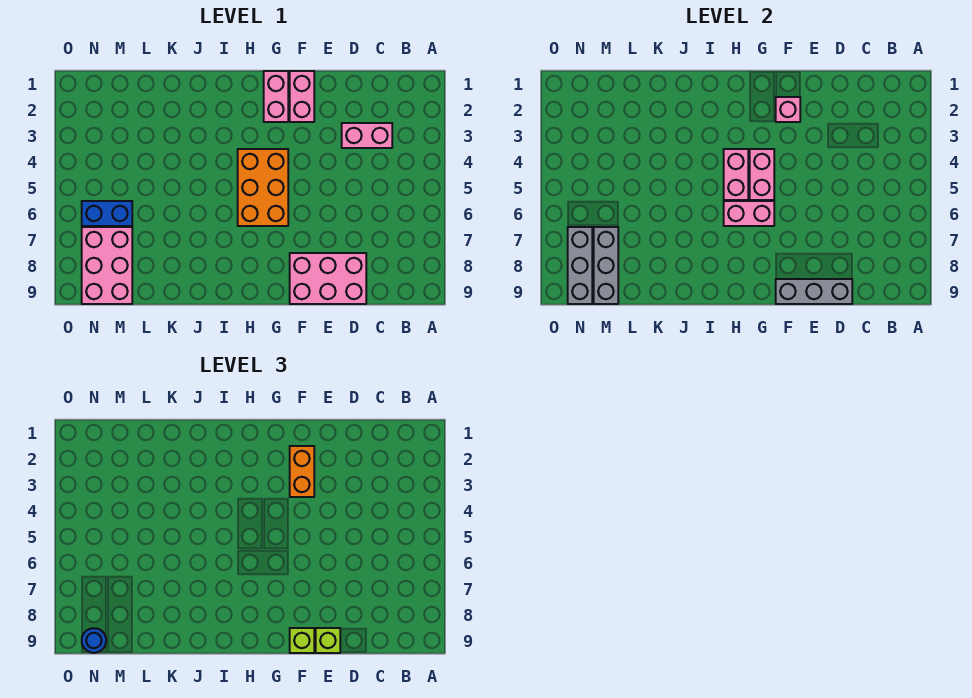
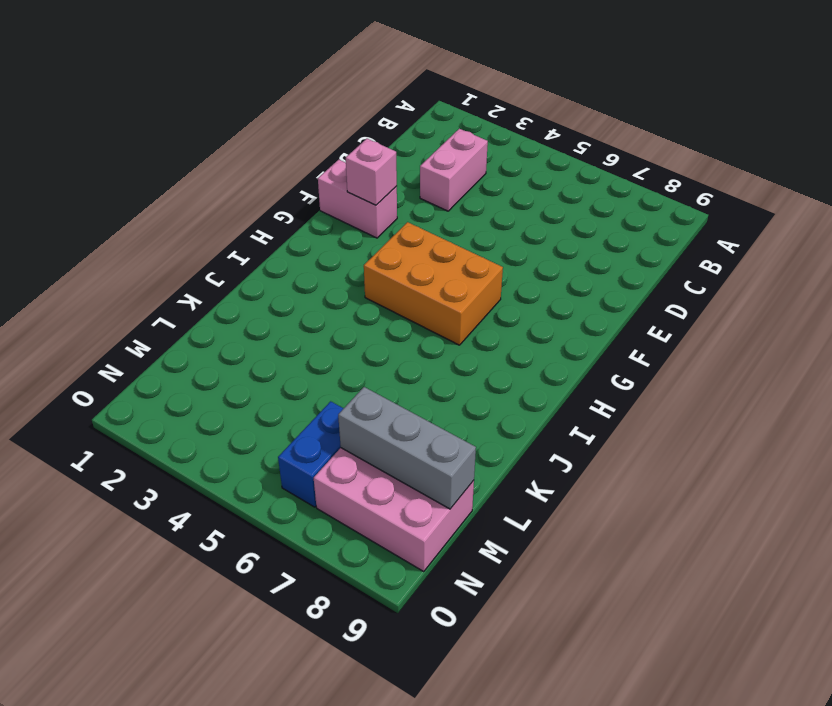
none -> pink brick D8:F9 level 1
none -> pink brick G1:G2 level 1
none -> grey brick D9:F9 level 2

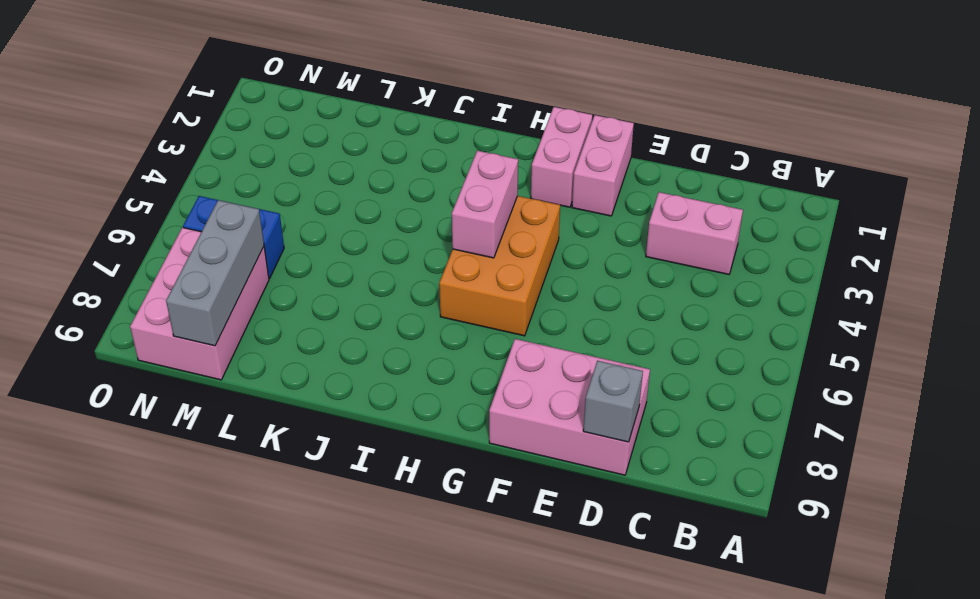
grey brick D9 level 2 -> grey brick D9:F9 level 2
none -> pink brick F2 level 2
none -> pink brick G4:G5 level 2
none -> pink brick G6:H6 level 2

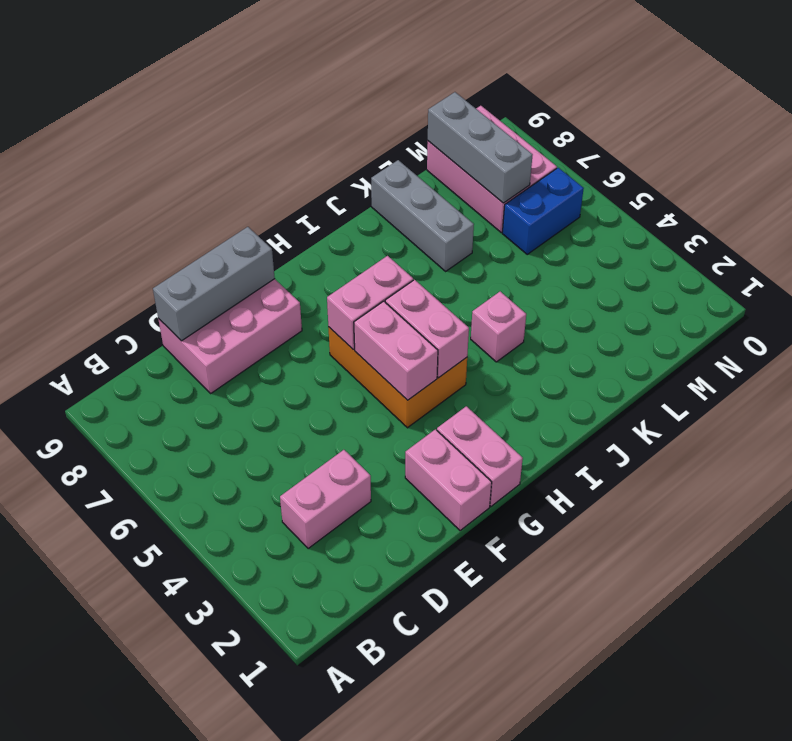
pink brick J4 level 1 -> pink brick F2 level 2
grey brick K7:K9 level 1 -> grey brick N7:N9 level 2
none -> lime brick E9 level 3
none -> orange brick F2:F3 level 3
none -> lime brick F9 level 3

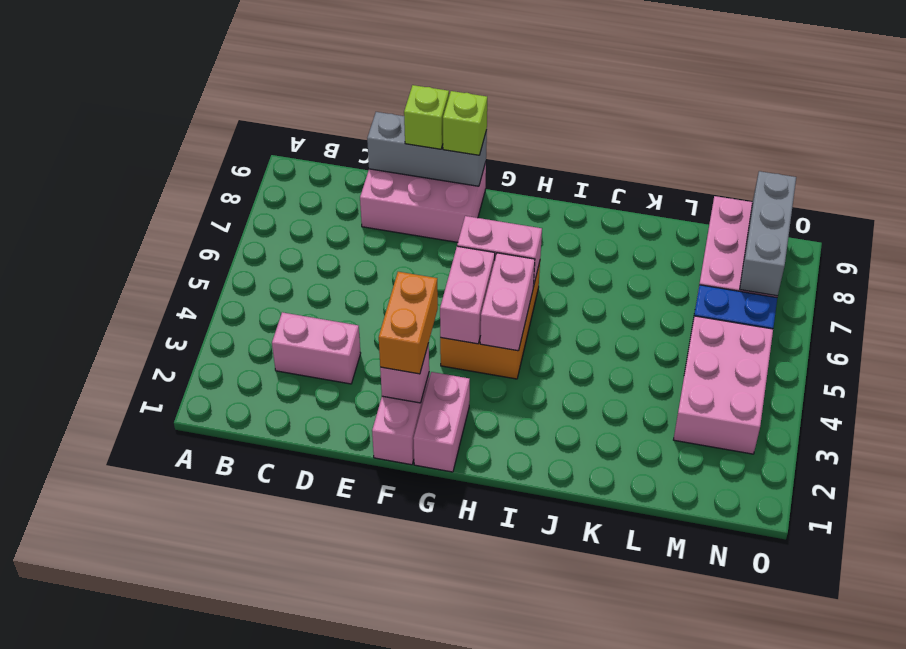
pink brick M3:N5 level 1 -> none
none -> grey brick M7:M9 level 2
none -> blue round brick N9 level 3

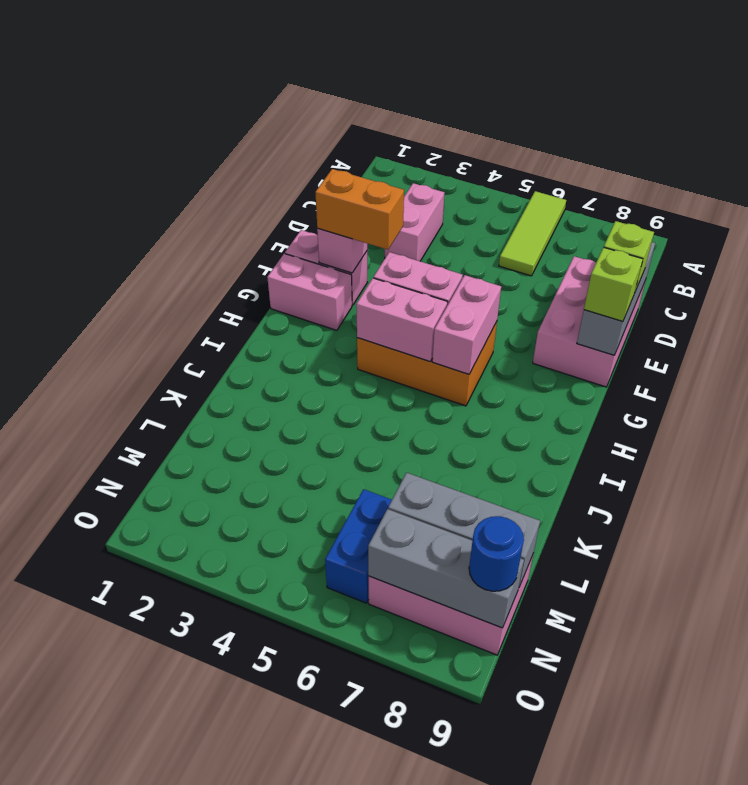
lime tile A6:C6 level 1 -> none

